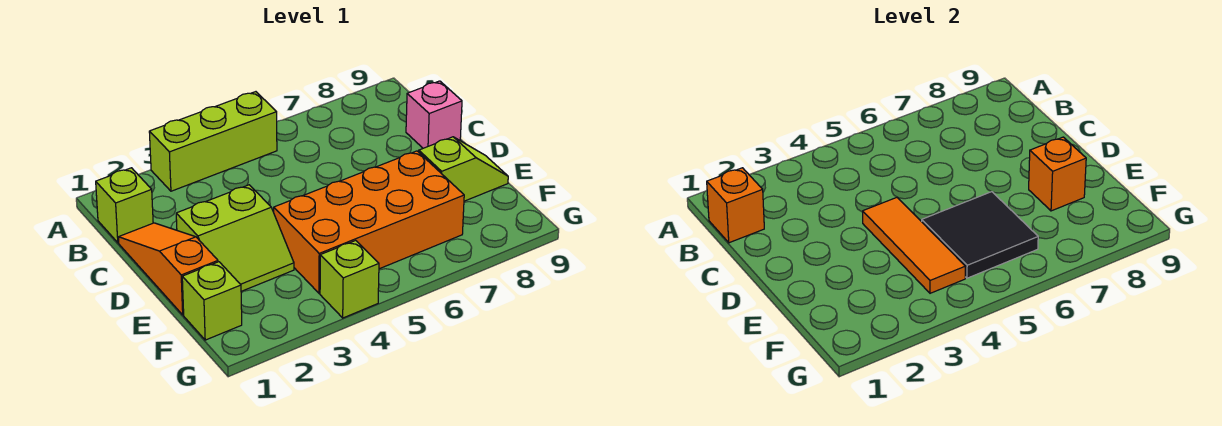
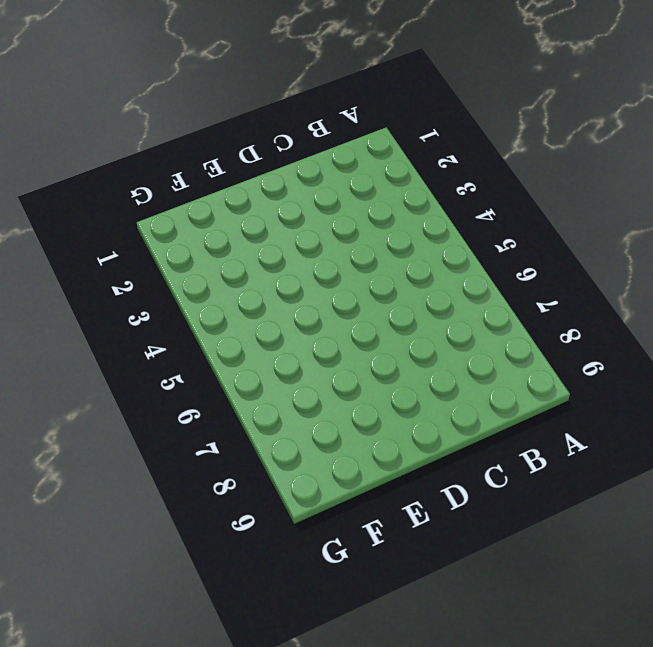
none -> lime brick A3:A5 level 1
none -> lime brick B1 level 1
none -> orange slope C1:E1 level 1 top E

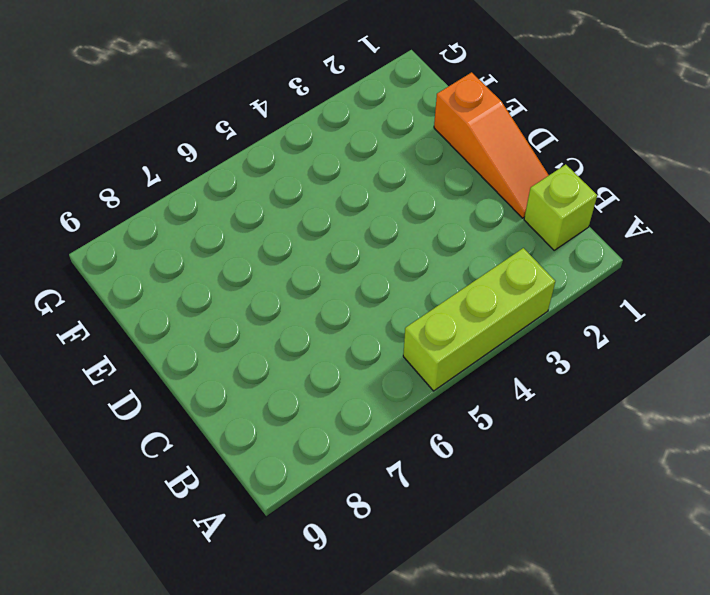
none -> pink brick C9 level 1
none -> lime slope D2:E3 level 1 top D
none -> orange brick E4:F7 level 1

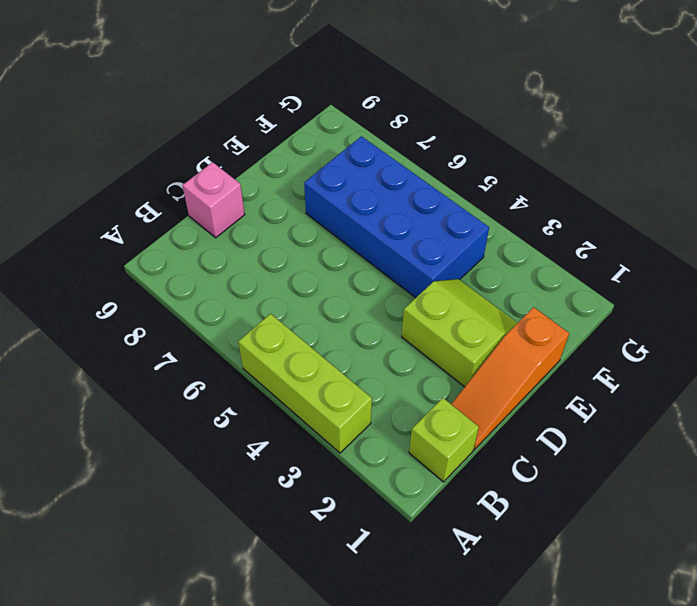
blue brick E4:F7 level 1 -> orange brick E4:F7 level 1
none -> lime slope E8:E9 level 1 top 8
none -> lime brick F1 level 1
none -> lime brick G4 level 1

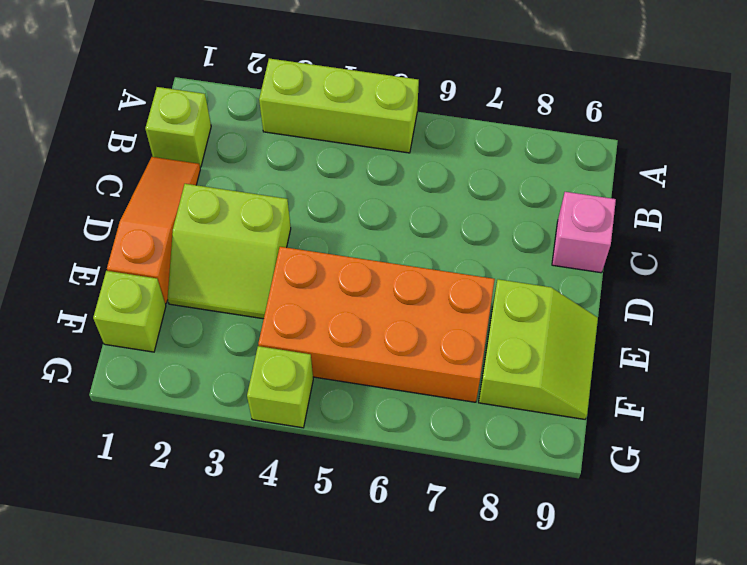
lime slope E8:F9 level 1 top 8 -> lime slope E8:E9 level 1 top 8
none -> orange brick B1 level 2
none -> orange tile D4:F4 level 2
none -> black tile E5:F6 level 2

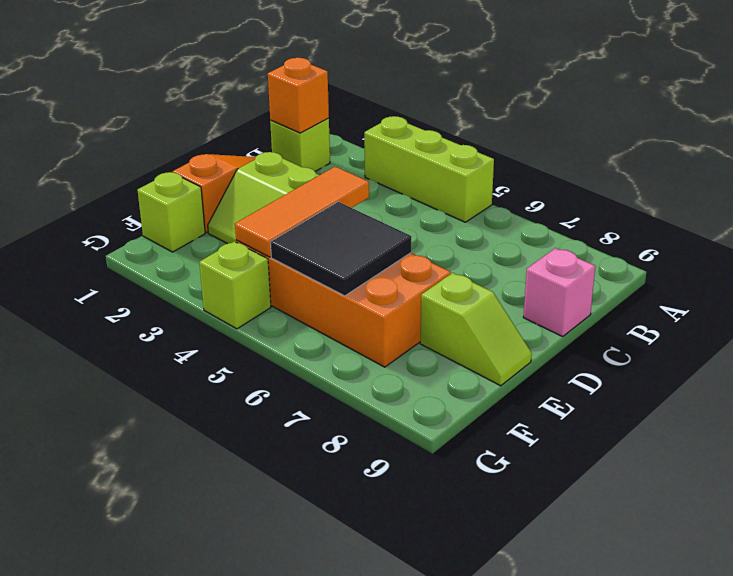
none -> orange brick E8 level 2

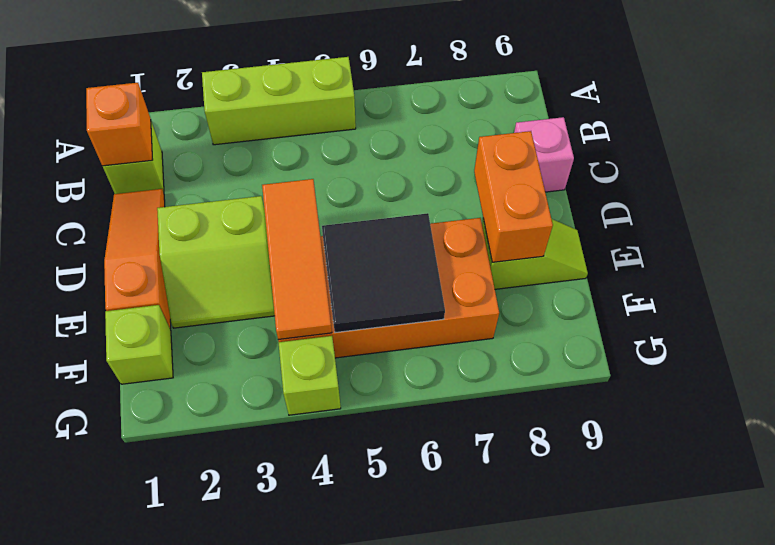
orange brick D8:E8 level 2 -> orange brick E8 level 2

